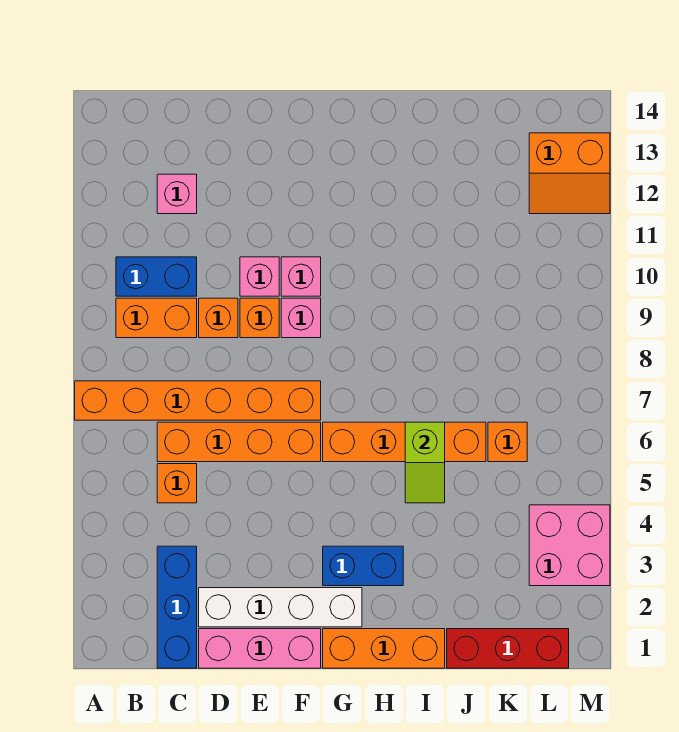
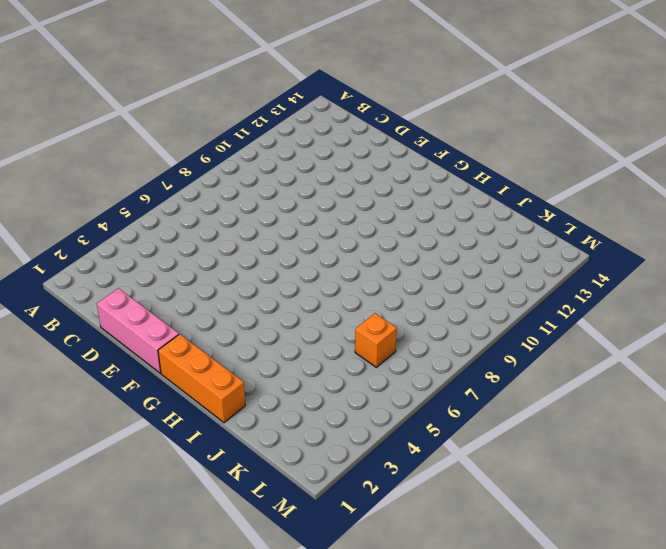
none -> orange brick A7:F7 level 1
none -> orange brick B9:C9 level 1
none -> blue brick B10:C10 level 1

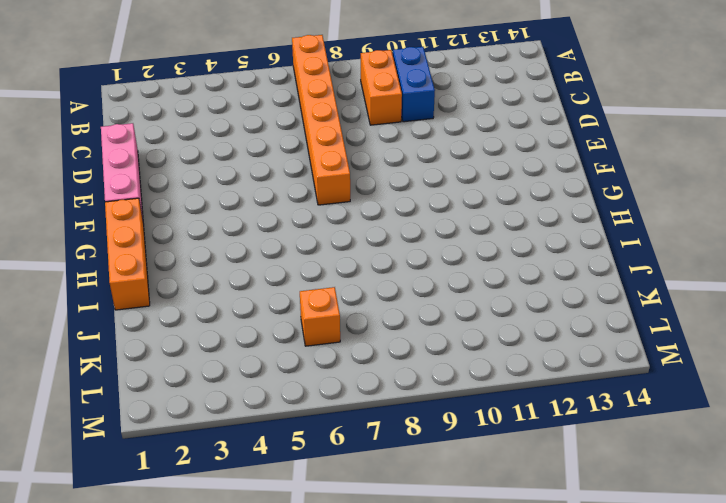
none -> blue brick C1:C3 level 1
none -> orange brick C5 level 1
none -> orange brick C6:F6 level 1

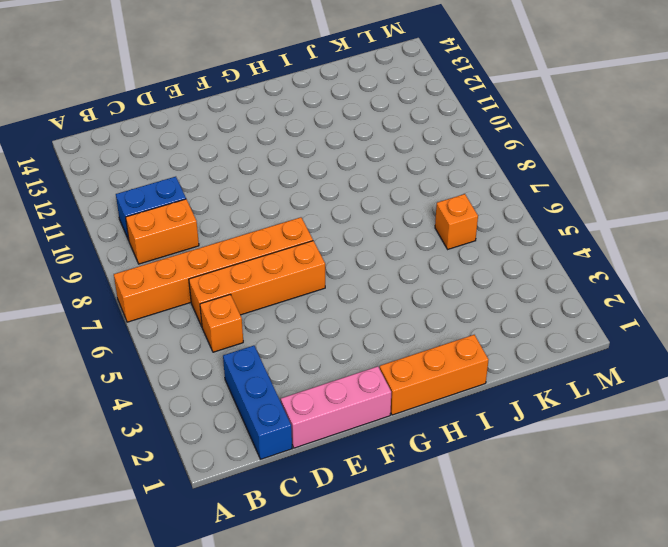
none -> pink brick C12 level 1
none -> white brick D2:G2 level 1
none -> orange brick D9 level 1

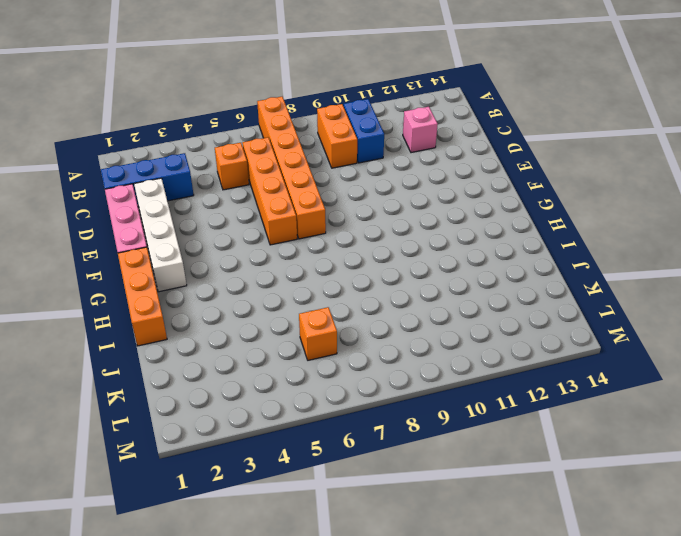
none -> orange brick D9 level 1
none -> orange brick E9 level 1
none -> pink brick E10 level 1

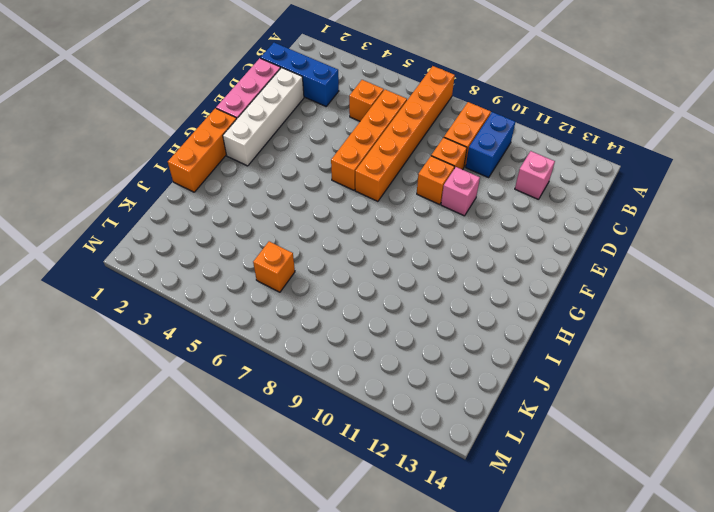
none -> pink brick F9 level 1
none -> pink brick F10 level 1
none -> blue brick G3:H3 level 1

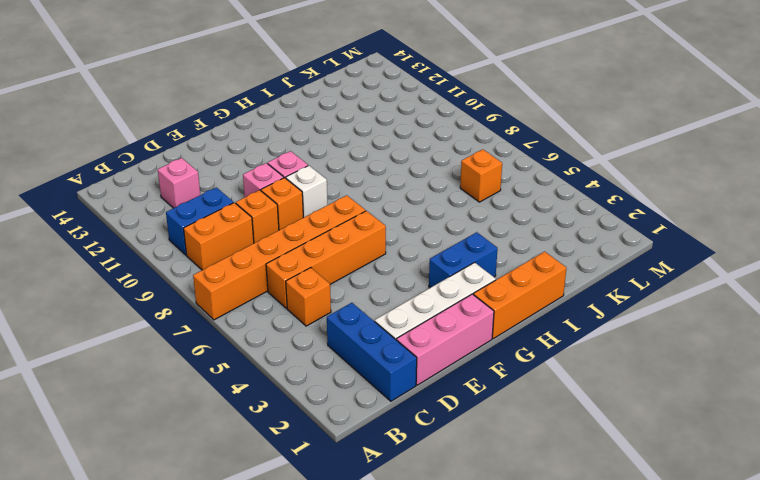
white brick F9 level 1 -> pink brick F9 level 1
none -> orange brick G6:J6 level 1
none -> red brick J1:L1 level 1
none -> pink brick L3:M4 level 1

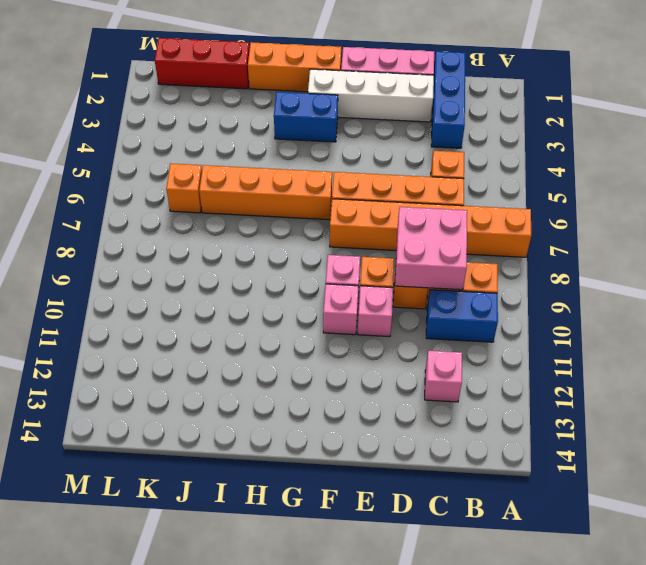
pink brick C8:D9 level 2 -> pink brick L3:M4 level 1
none -> orange slope L12:M13 level 1 top 13
none -> lime slope I5:I6 level 2 top 6

